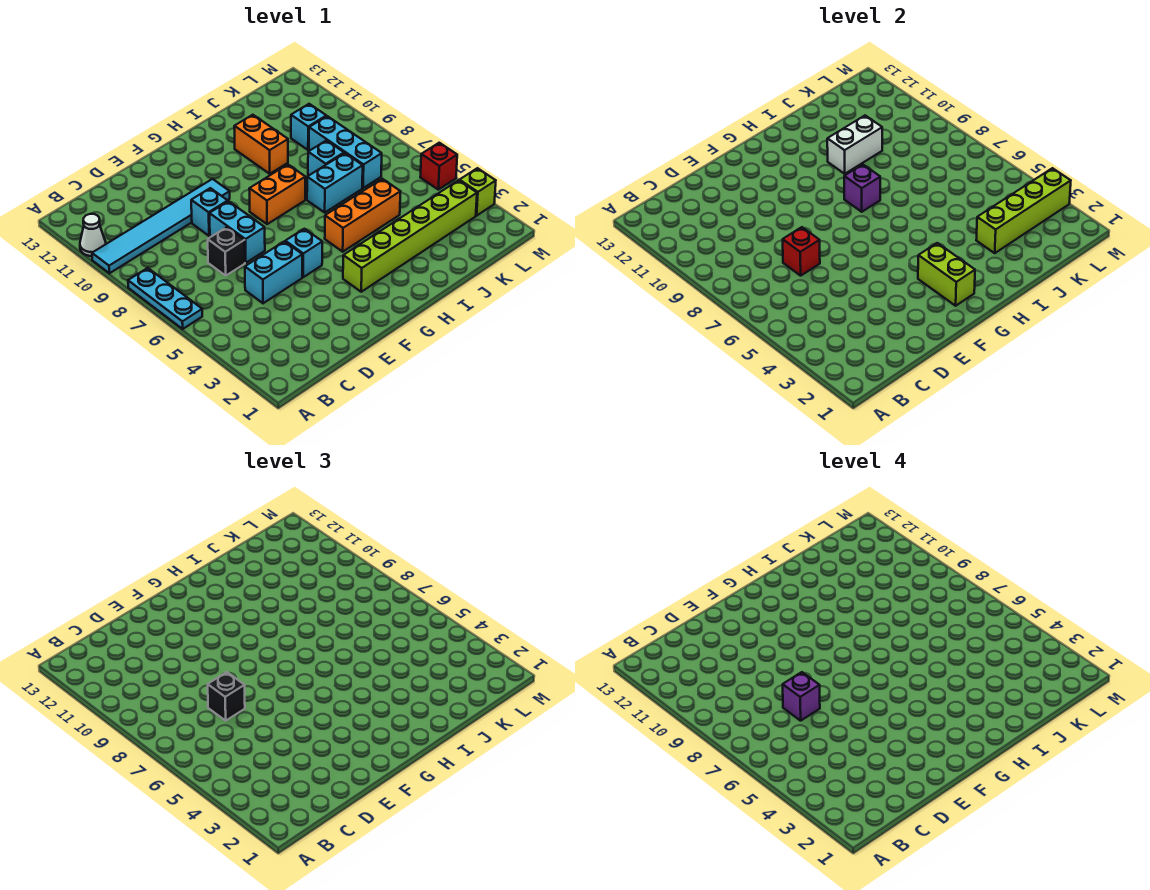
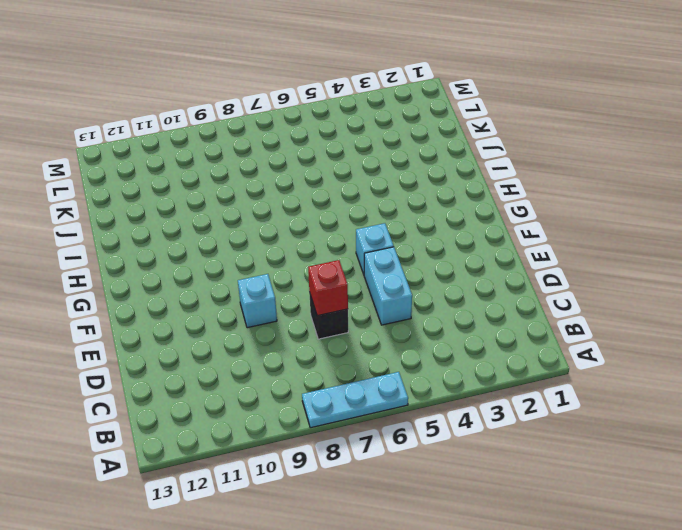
none -> cyan tile A10:F10 level 1
none -> white cone A11 level 1
none -> cyan brick E7:E8 level 1

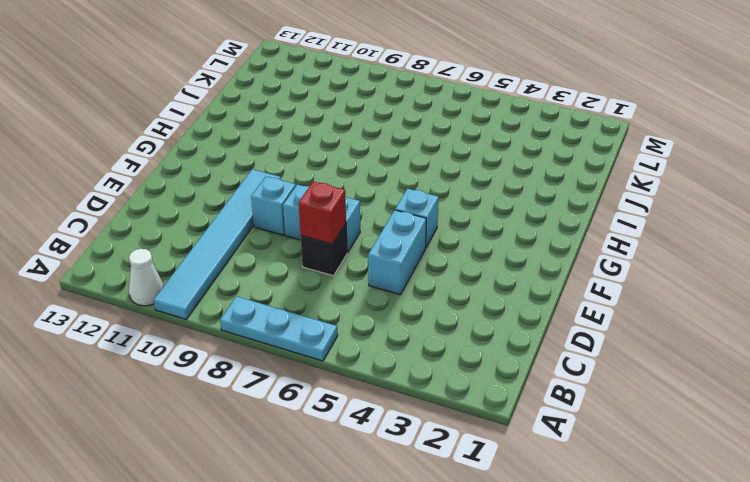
none -> lime brick G3:L3 level 1
none -> orange brick G8:H8 level 1
none -> orange brick H5:J5 level 1

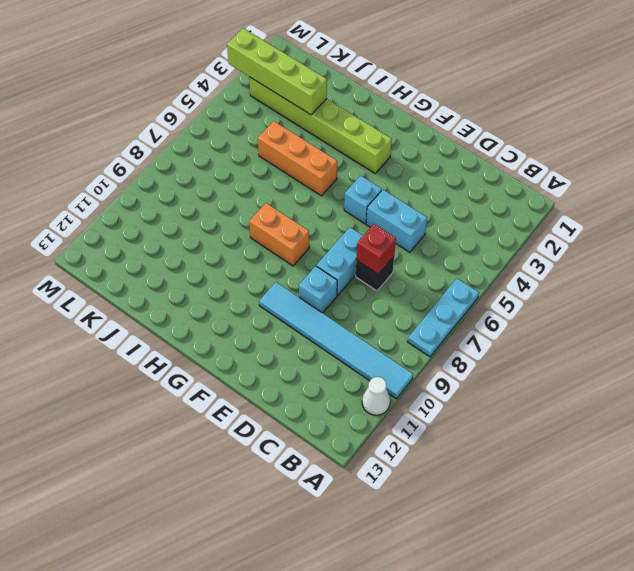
none -> cyan brick I7:J7 level 1
none -> orange brick I10:I11 level 1
none -> cyan brick J8 level 1

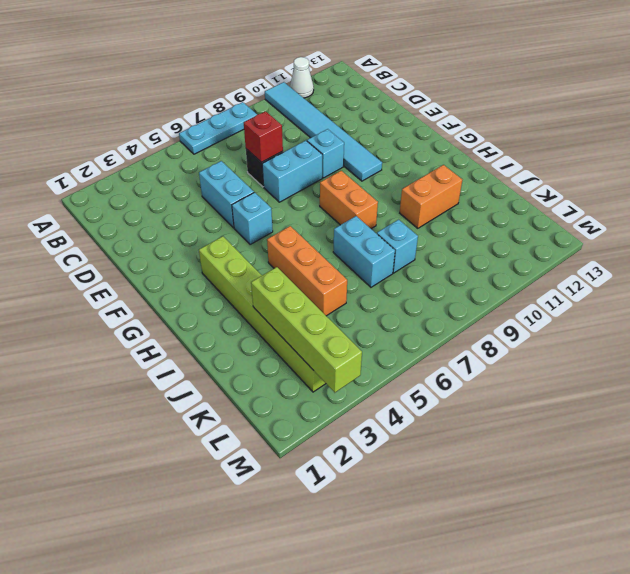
none -> cyan brick K7:K9 level 1
none -> cyan brick K10 level 1
none -> lime brick M3 level 1

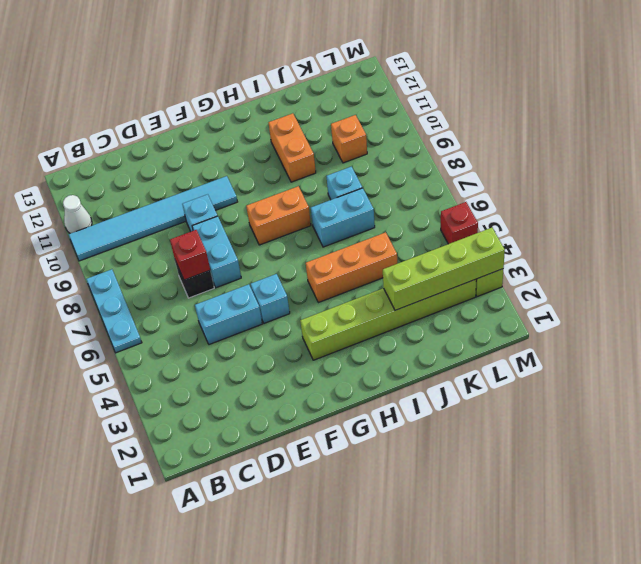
orange brick K10 level 1 -> cyan brick K10 level 1
none -> cyan brick K7:K9 level 1
none -> lime brick G2:G3 level 2
none -> purple brick H8 level 2

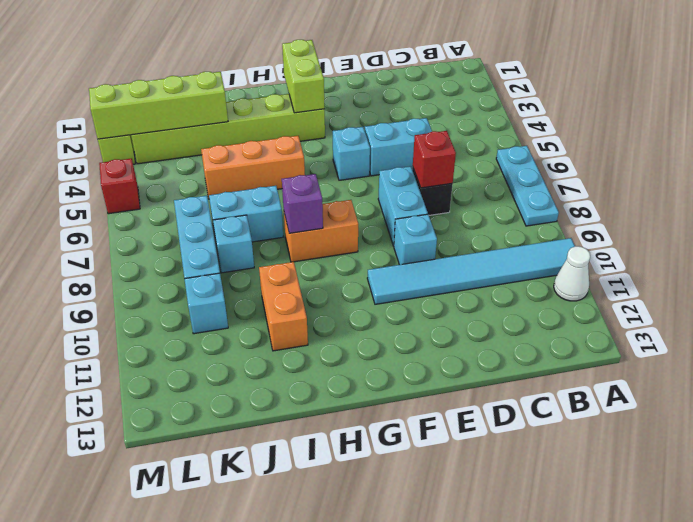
none -> white brick I10:J10 level 2
none -> black brick D7 level 3
none -> purple brick D7 level 4

